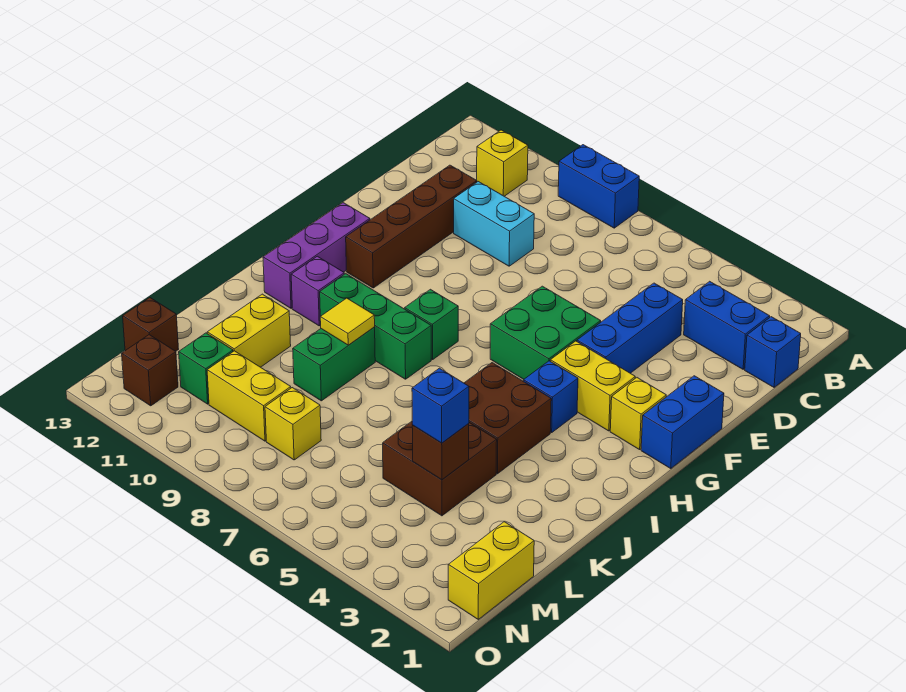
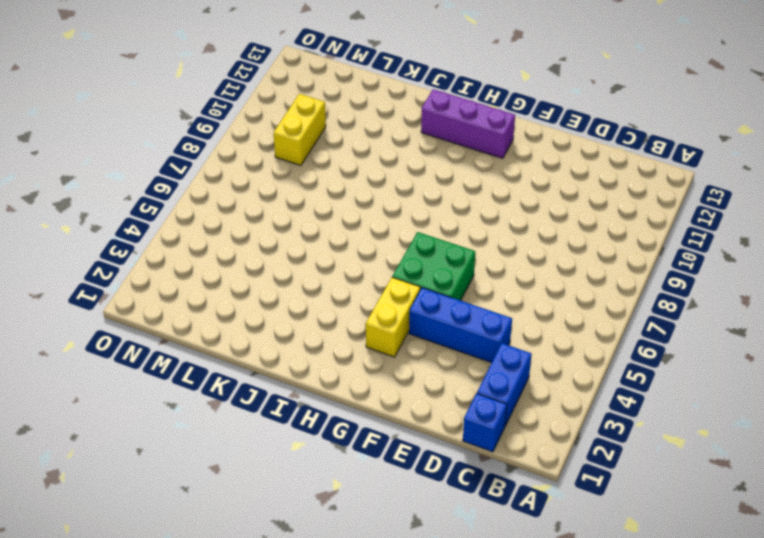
none -> blue brick A8:A9 level 1
none -> yellow brick B11 level 1
none -> cyan brick D9:D10 level 1

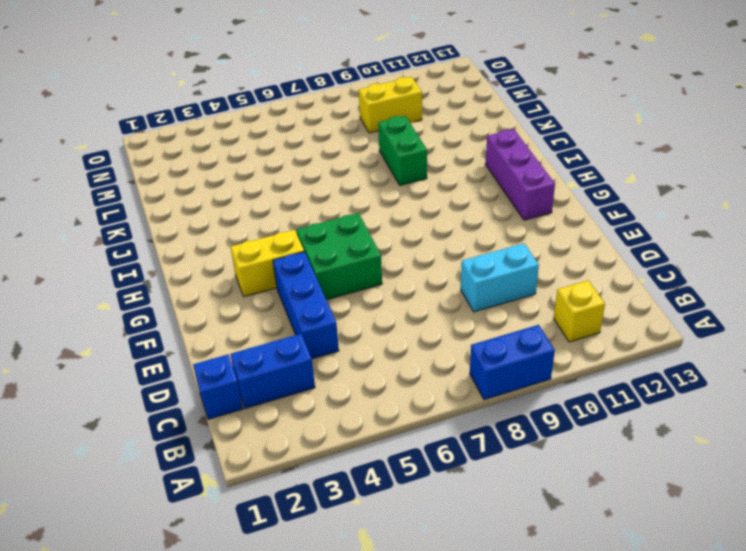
none -> brown brick D11:G11 level 1
none -> blue brick F1:G1 level 1
none -> yellow brick G2 level 1

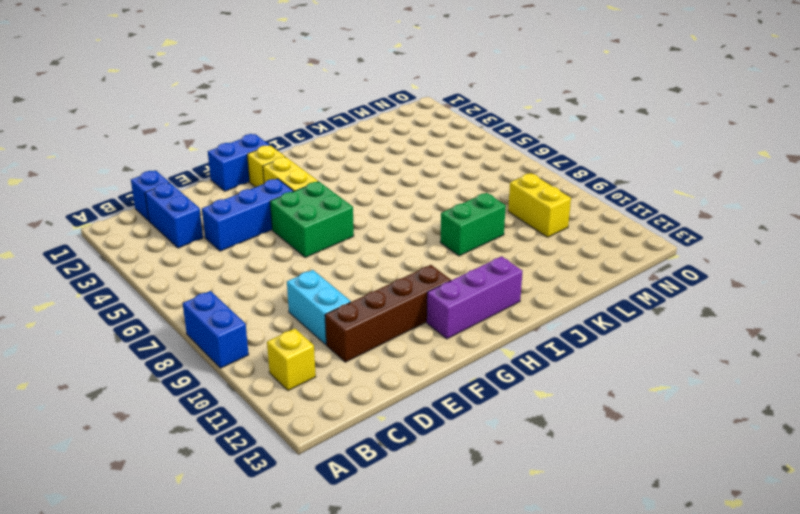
none -> blue brick H4 level 1
none -> green brick H8 level 1
none -> brown brick I4:J5 level 1

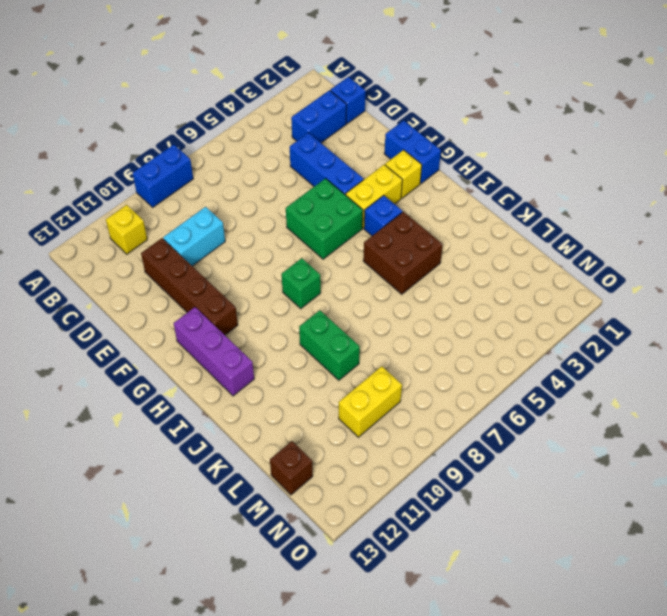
none -> green brick I8:I10 level 1
none -> purple brick I11 level 1
none -> brown brick K4:L5 level 1

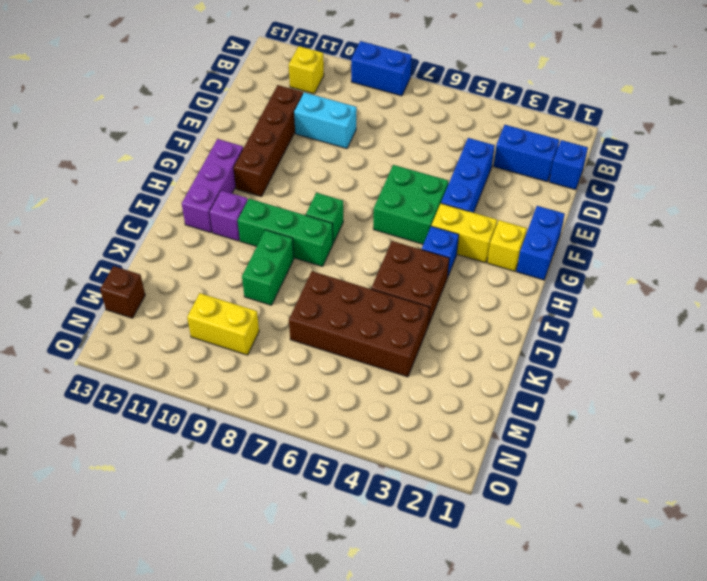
brown brick K4:L7 level 1 -> brown brick K4:L5 level 1
none -> yellow brick K11:L11 level 1
none -> yellow brick M1:N1 level 1
none -> yellow brick M8 level 1

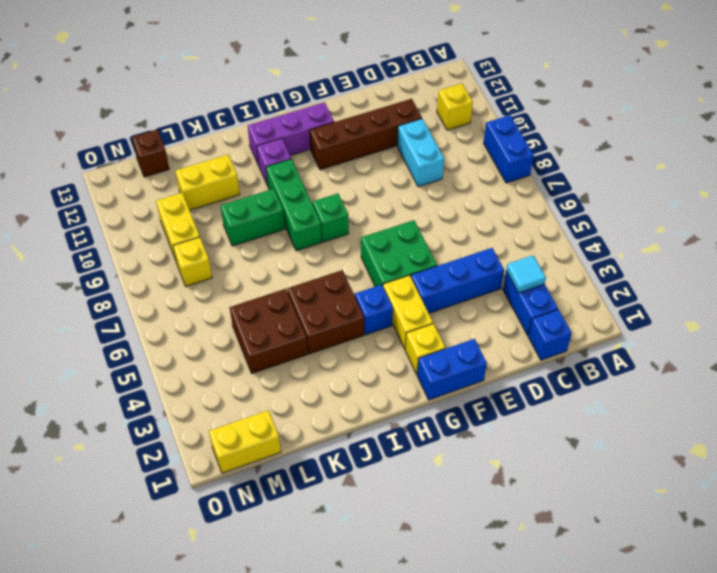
cyan tile C3 level 2 -> none
none -> green brick M11 level 1
none -> brown brick N12 level 1
none -> yellow tile J9 level 2

